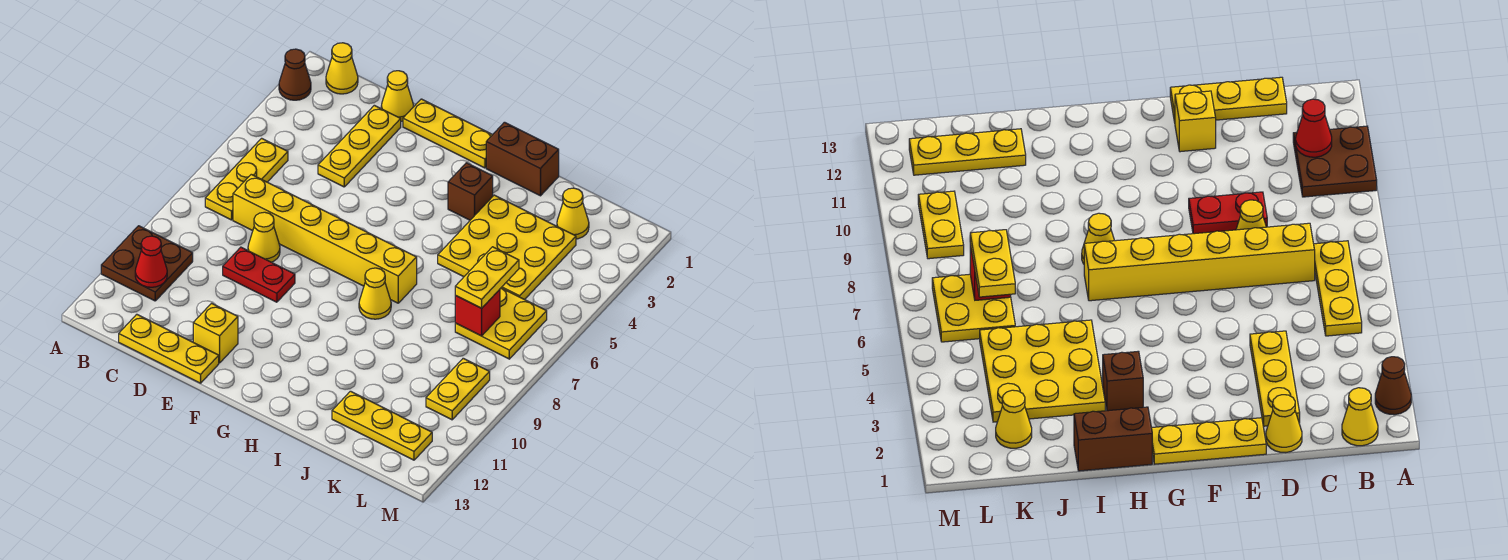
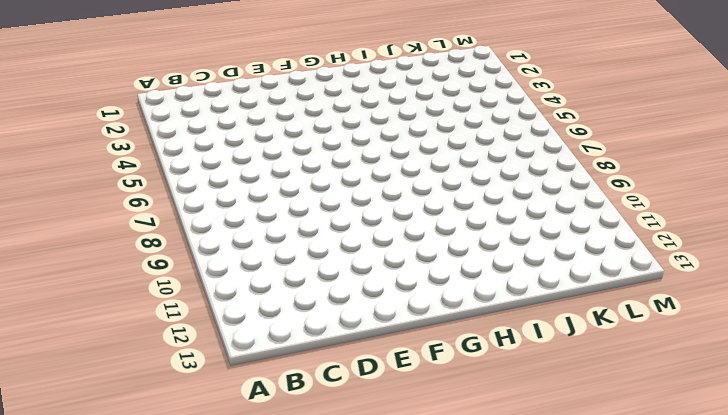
none -> brown cone A2 level 1
none -> brown plate A10:B11 level 1
none -> yellow cone B1 level 1

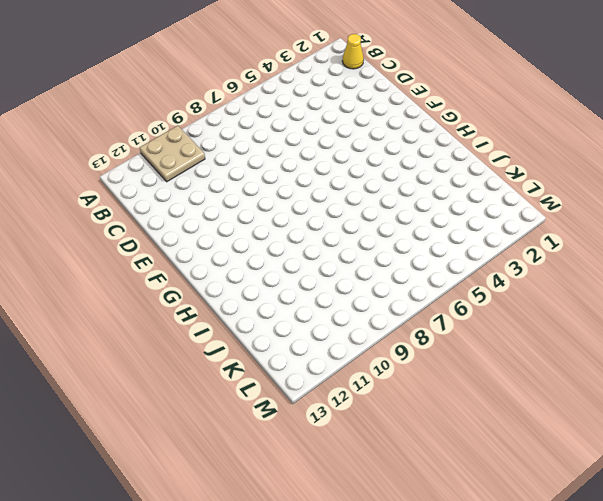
tan plate A10:B11 level 1 -> brown plate A10:B11 level 1
none -> brown cone A2 level 1
none -> yellow plate B5:B7 level 1
none -> yellow brick C7:H7 level 1

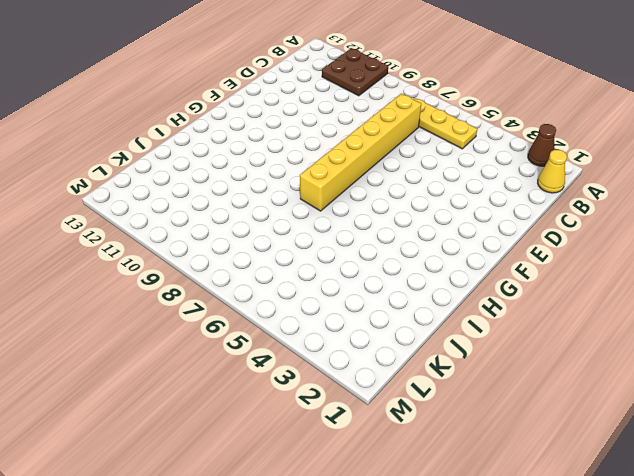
none -> yellow plate C13:E13 level 1
none -> yellow cone D1 level 1
none -> yellow plate D2:D4 level 1

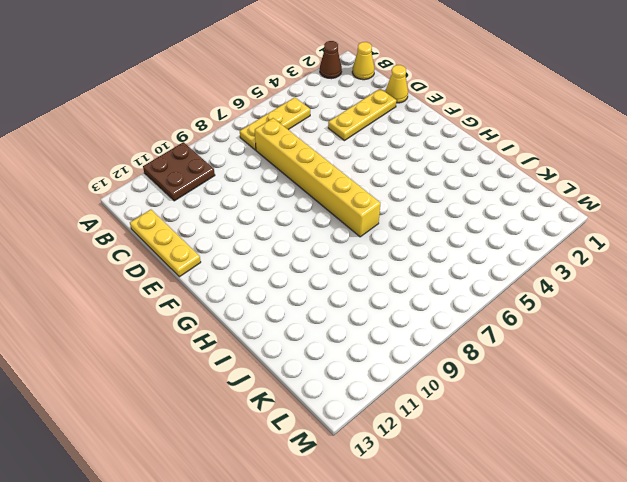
none -> yellow cone D8 level 1
none -> red plate D9:E9 level 1
none -> yellow plate E1:G1 level 1

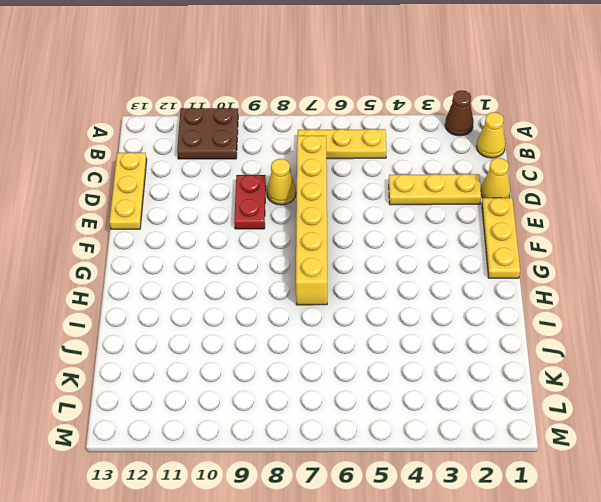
none -> yellow brick E12 level 1
none -> brown brick H1:I1 level 1
none -> brown brick H3 level 1

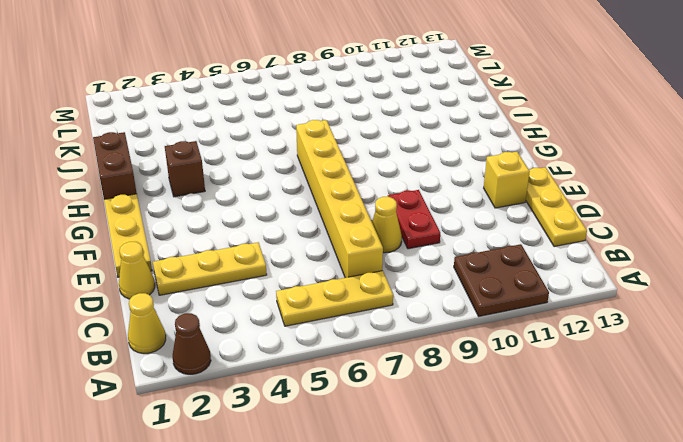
none -> yellow cone H8 level 1
none -> yellow plate I3:K5 level 1
none -> yellow plate J12:L12 level 1

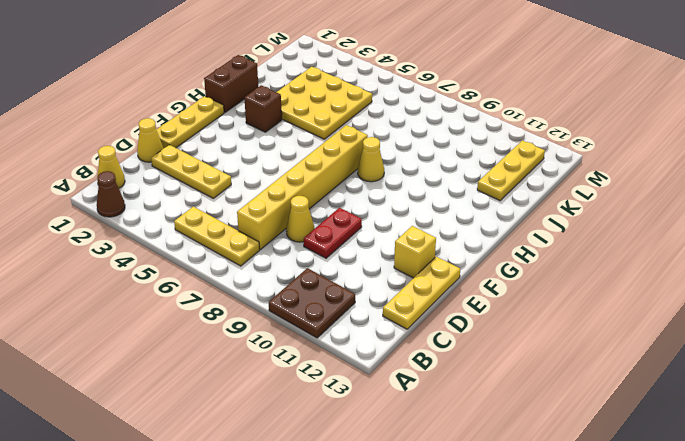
none -> yellow cone K2 level 1
none -> yellow plate K6:L7 level 1
none -> yellow plate L9:L10 level 1

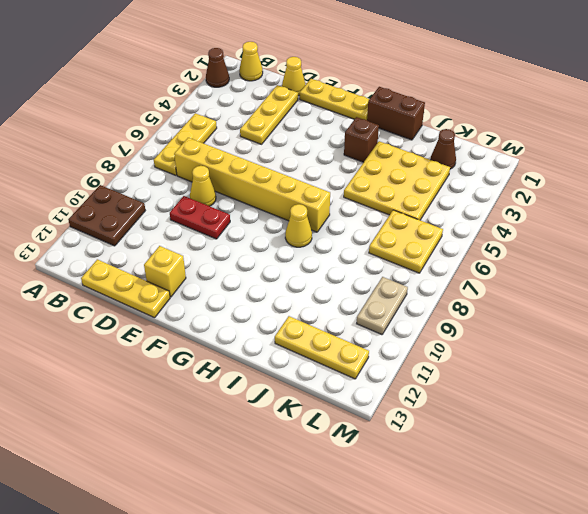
brown cone K2 level 1 -> yellow cone K2 level 1
tan plate L9:L10 level 1 -> yellow plate L9:L10 level 1
none -> red cone B11 level 2
none -> red brick K7 level 2
none -> yellow plate K6:K7 level 3

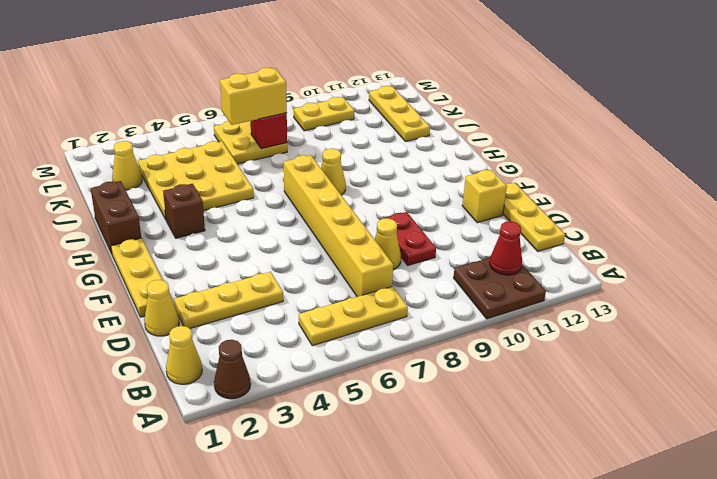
yellow brick K6:K7 level 3 -> yellow plate K6:K7 level 3

